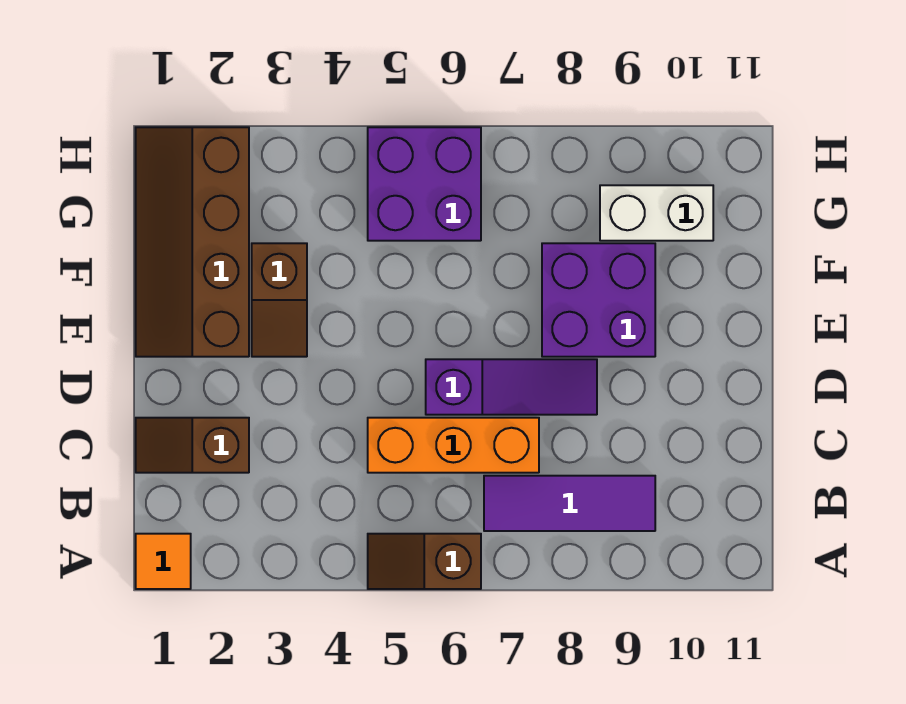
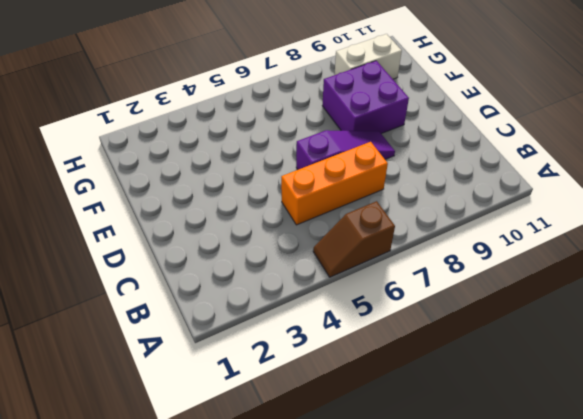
none -> orange tile A1 level 1
none -> purple tile B7:B9 level 1

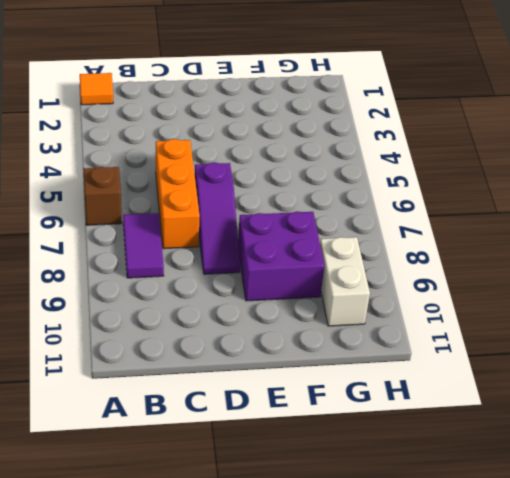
purple tile B7:B8 level 1 -> purple tile B7:B9 level 1
none -> brown slope C1:C2 level 1 top 2
none -> brown slope E1:H2 level 1 top 2

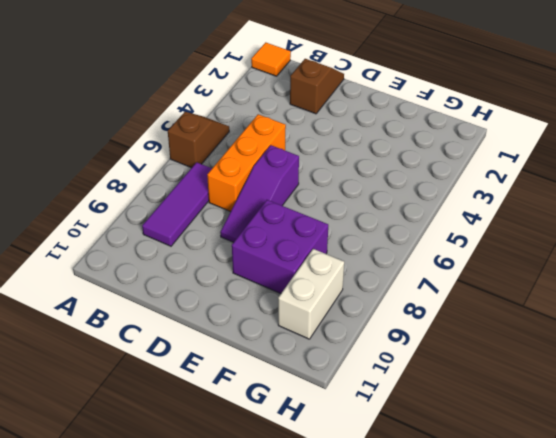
none -> brown slope E1:H2 level 1 top 2
none -> brown slope E3:F3 level 1 top F

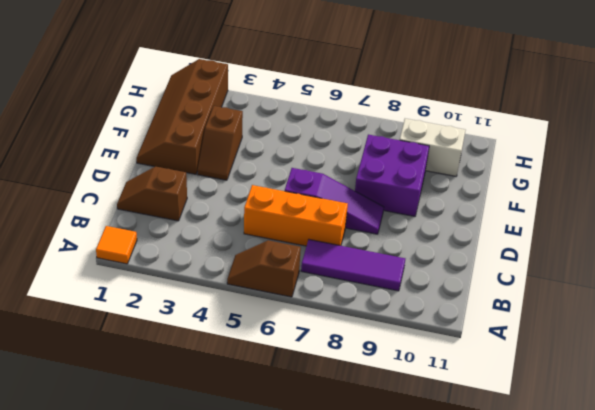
none -> purple brick G5:H6 level 1

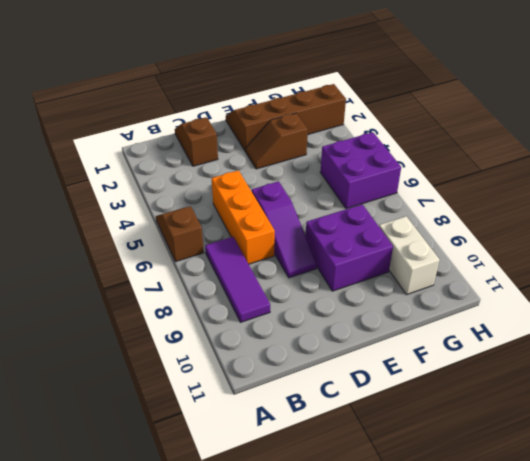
none -> orange tile A1 level 1

